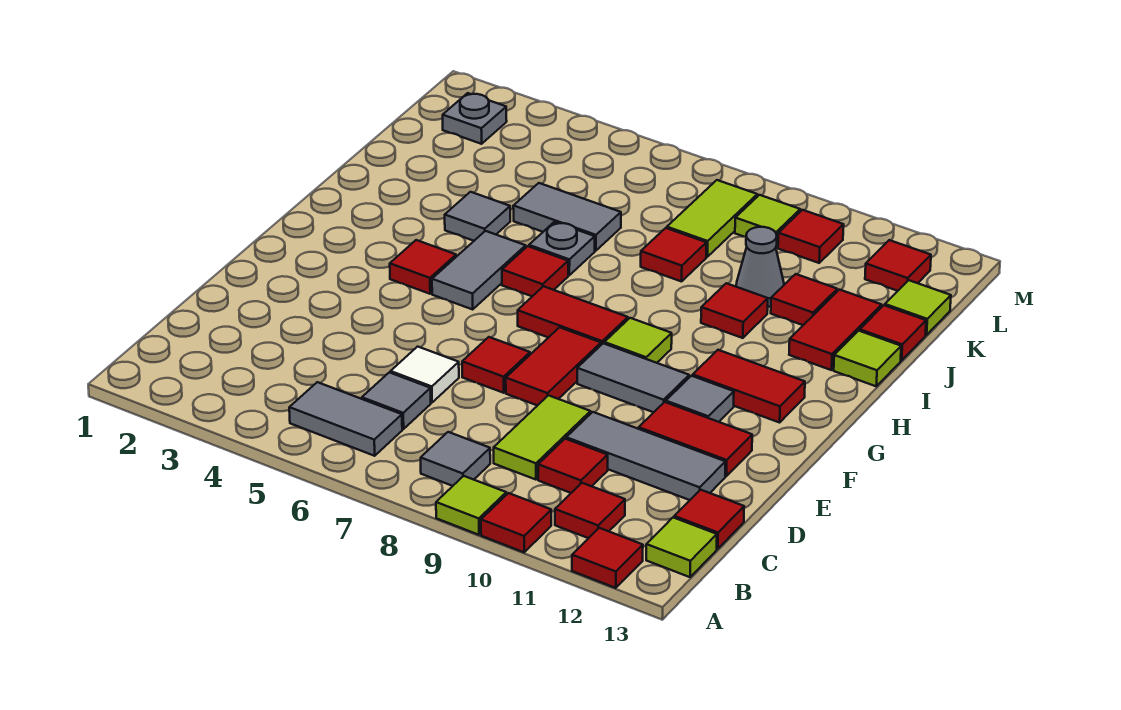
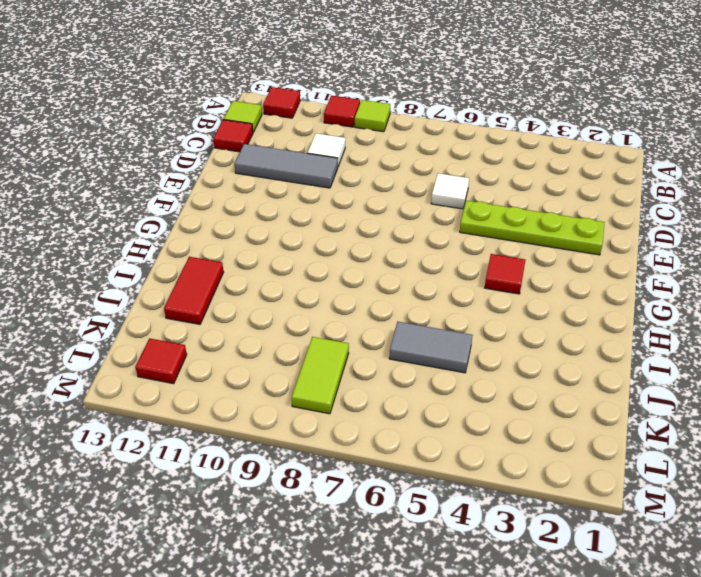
white tile C10 level 1 -> red tile C10 level 1
lime plate E2:E5 level 1 -> none
none -> grey tile B5:B6 level 1
none -> grey tile B8 level 1
none -> red tile B11 level 1
none -> grey tile C6 level 1

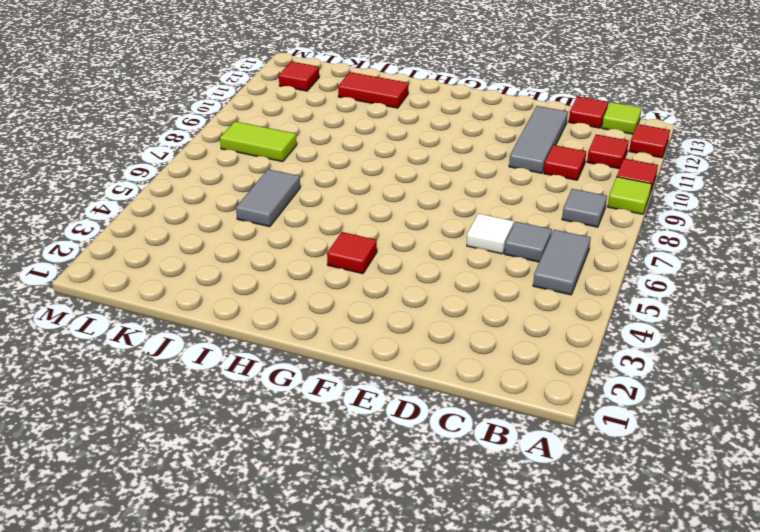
none -> lime tile C9:D9 level 1
none -> red tile E7 level 1
none -> red tile E8:F8 level 1
none -> red tile E11:E12 level 1

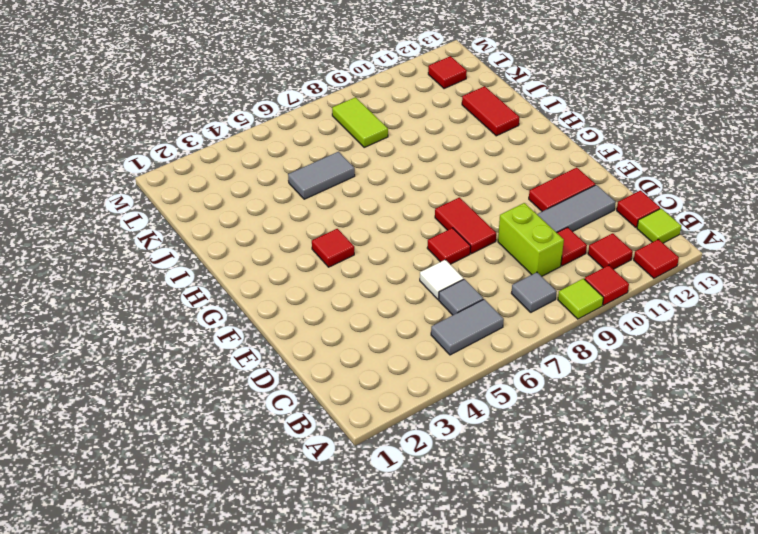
lime brick C9:D9 level 1 -> lime tile C9:D9 level 1
none -> grey tile F9:F10 level 1
none -> grey tile F11 level 1
none -> grey tile G5:H5 level 1
none -> red tile G7:G8 level 1

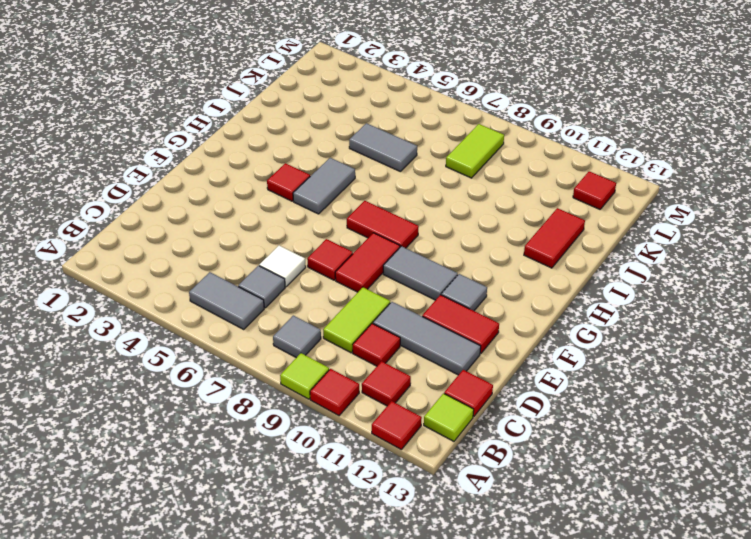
none -> lime tile G9 level 1
none -> red tile G11:G12 level 1
none -> red tile H6 level 1
none -> grey tile I4 level 1

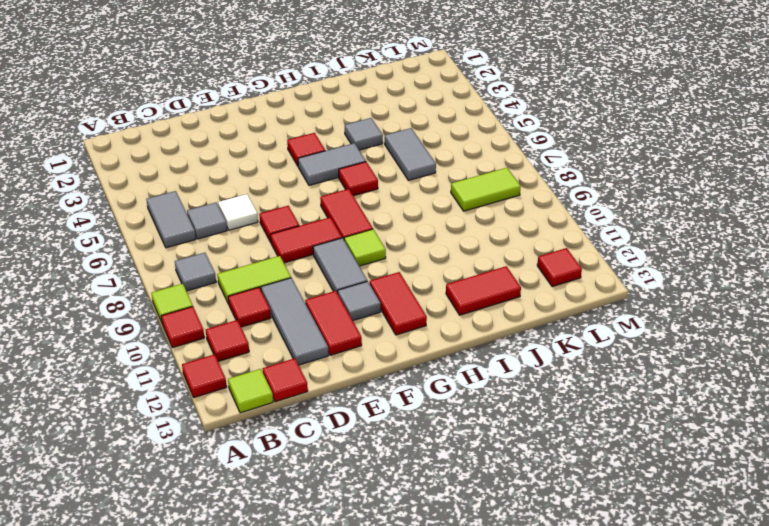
none -> grey plate I6 level 1
none -> red tile I10 level 1
none -> lime tile I13 level 1
none -> red tile J8 level 1

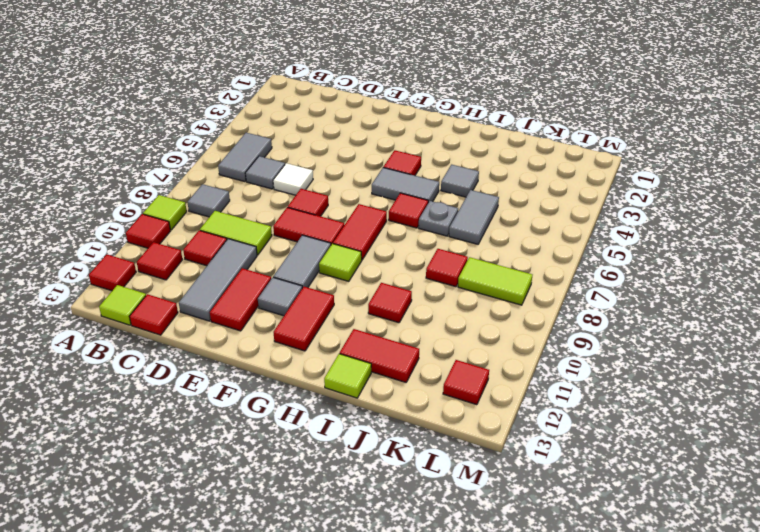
none -> grey cone J10 level 1
none -> red tile J11 level 1
none -> red tile J13 level 1
none -> lime tile K13 level 1

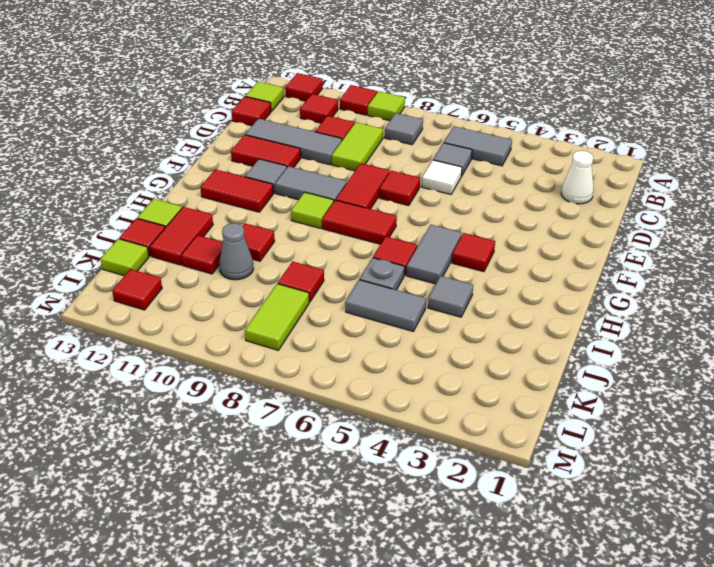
white cone C2 level 1 -> none
none -> grey plate L2 level 1
none -> lime tile L9 level 1
none -> red tile L10 level 1

